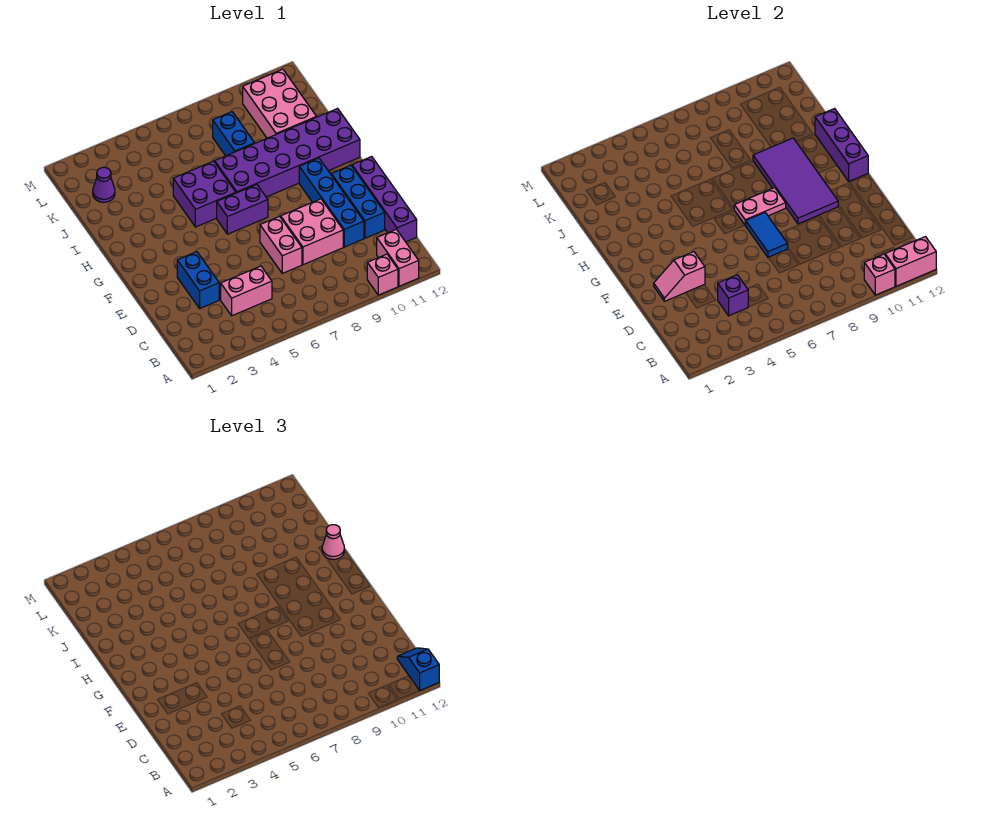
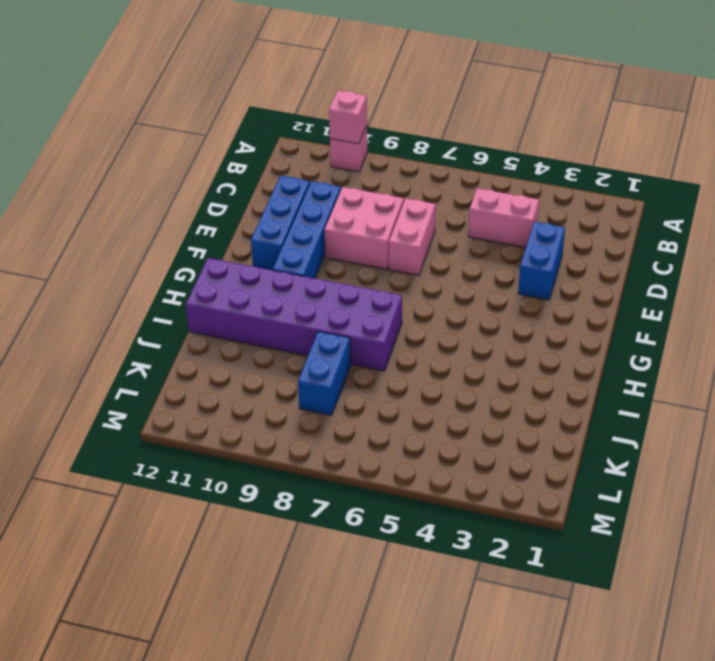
none -> pink brick A11:B11 level 1
none -> purple brick C12:F12 level 1
none -> purple brick G6:G7 level 1

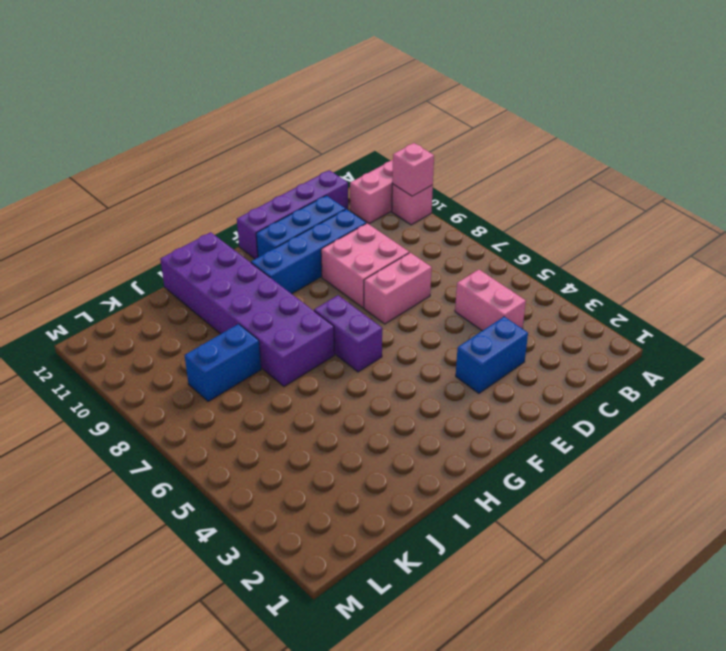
none -> purple brick H5:I6 level 1
none -> pink brick J10:L11 level 1
none -> purple cone K2 level 1

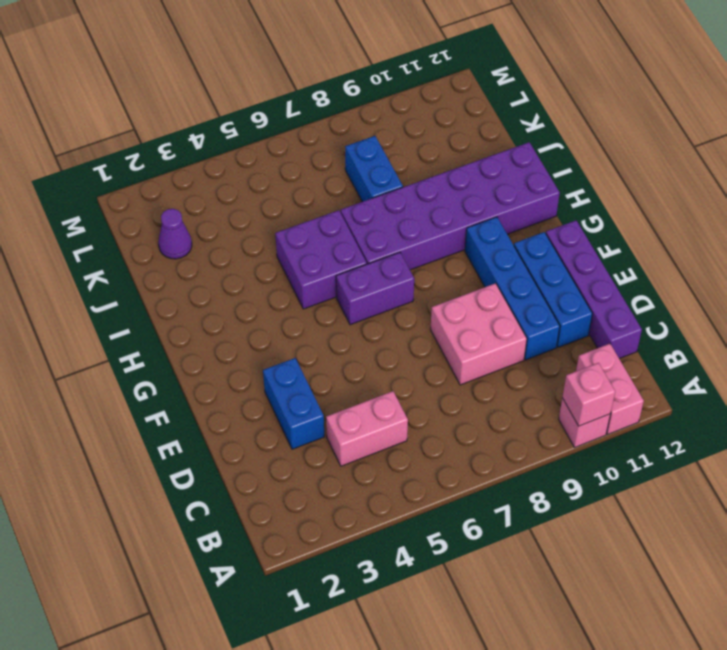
none -> pink brick D7:E7 level 1
none -> pink brick J10:L11 level 1
none -> pink brick A11:A12 level 2

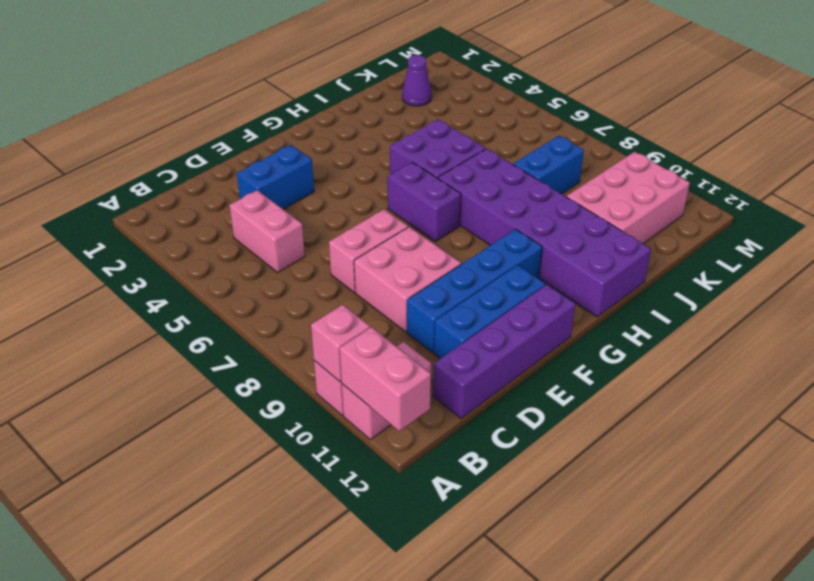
none -> purple brick C4 level 2
none -> pink slope E2:E3 level 2 top 3
none -> blue tile E7:F7 level 2

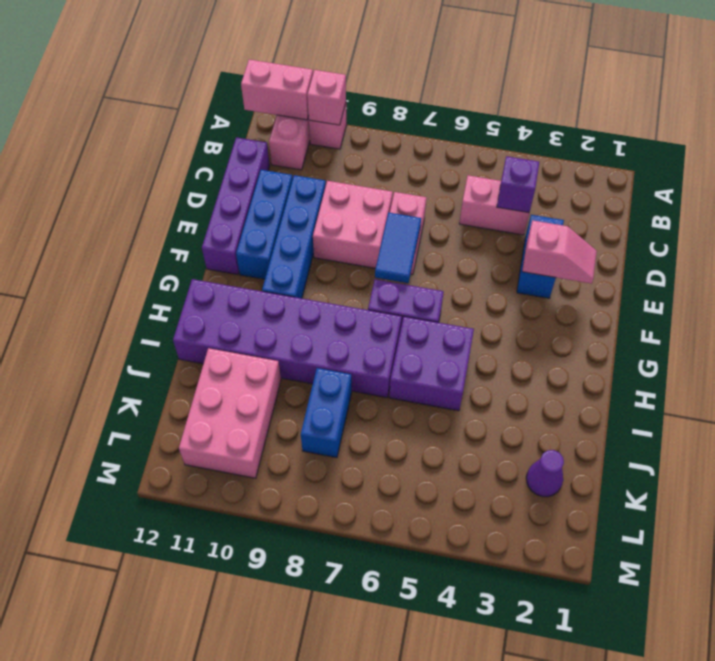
none -> purple tile F9:I10 level 2
none -> pink plate G7:G8 level 2
none -> purple brick G12:I12 level 2

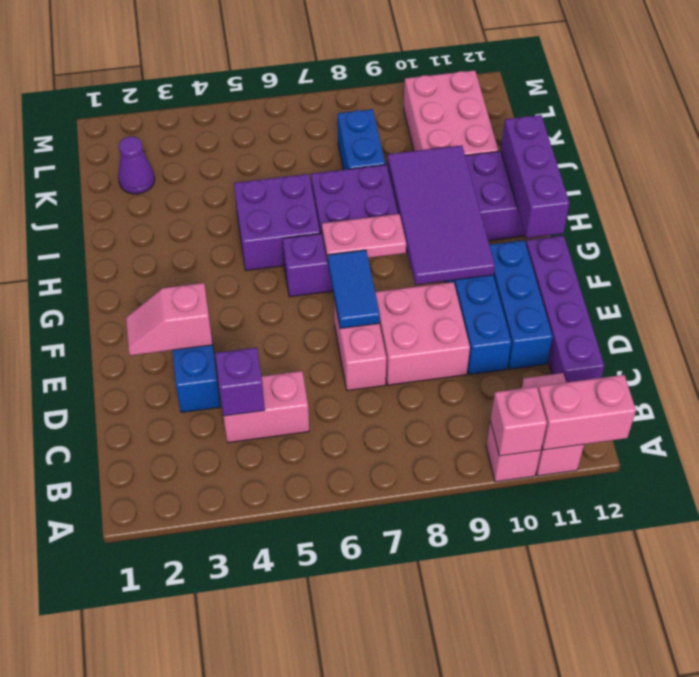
none -> blue slope A12:B12 level 3 top A
none -> pink cone I12 level 3

